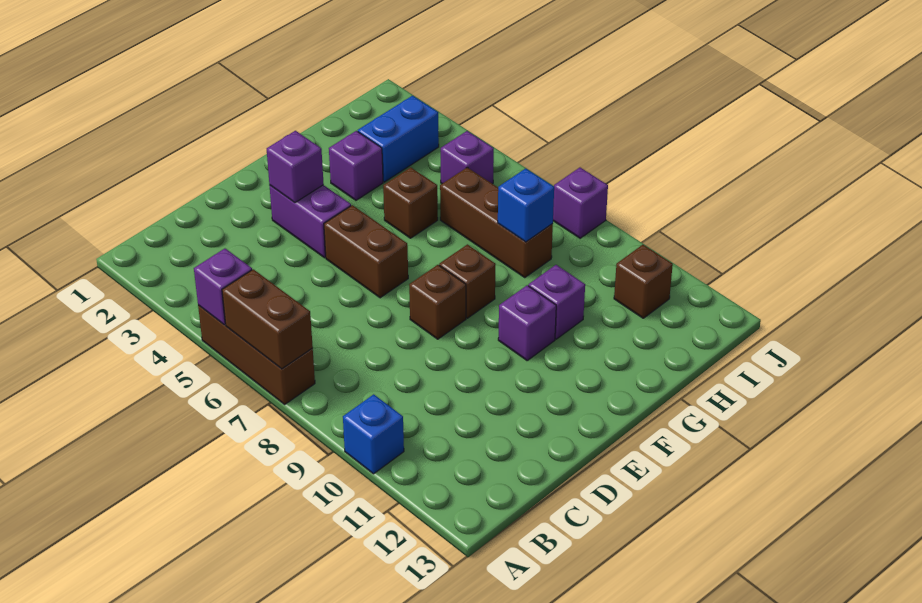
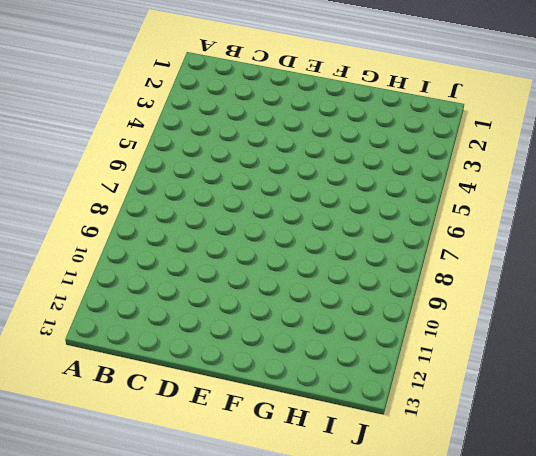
none -> brown brick A5:A7 level 1
none -> blue brick A10 level 1
none -> purple brick E3:E4 level 1

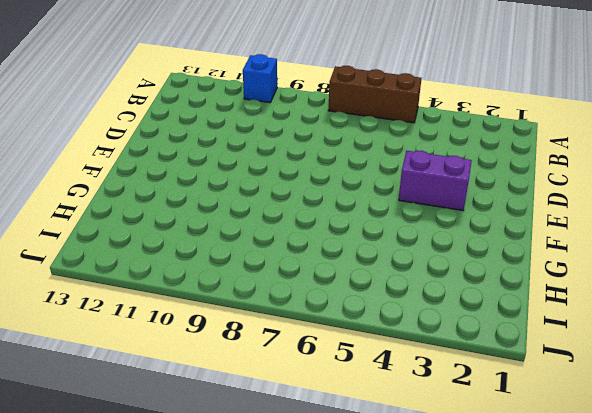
none -> brown brick E5:E6 level 1
none -> brown brick E8 level 1
none -> brown brick F8 level 1

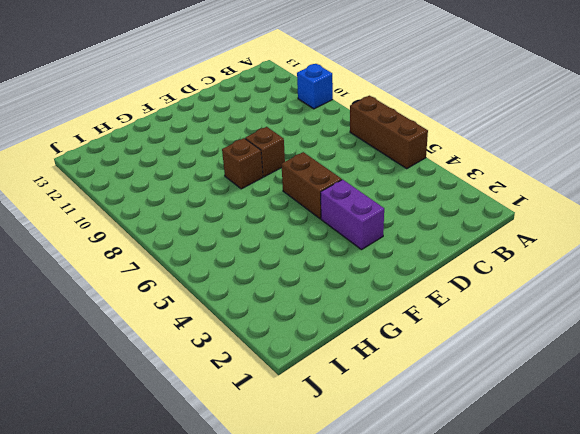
none -> purple brick F10 level 1
none -> purple brick G3 level 1
none -> brown brick G5 level 1

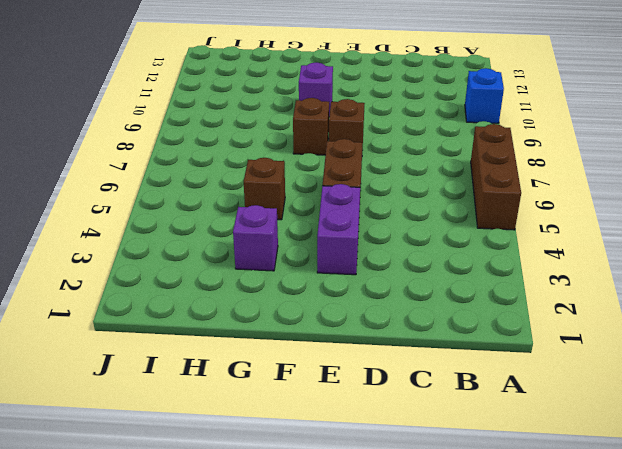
none -> purple brick G10 level 1
none -> blue brick H3:I3 level 1
none -> brown brick H6:H8 level 1

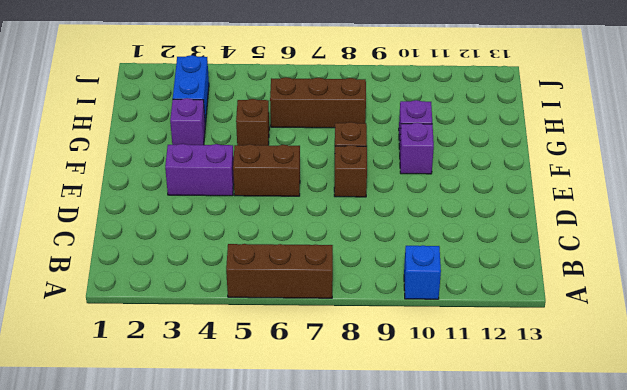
none -> purple brick I5 level 1
none -> brown brick I11 level 1
none -> purple brick J8 level 1

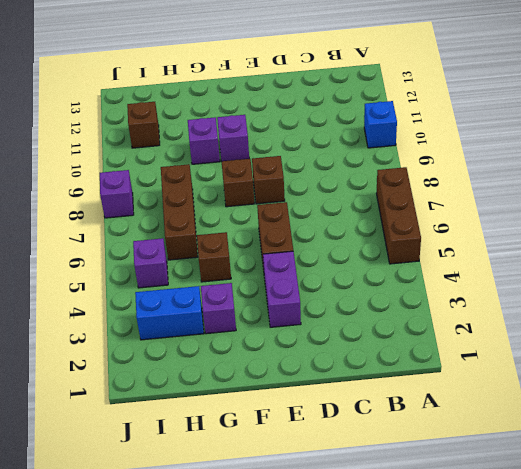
none -> purple brick A5 level 2
none -> brown brick A6:A7 level 2
none -> purple brick E3 level 2

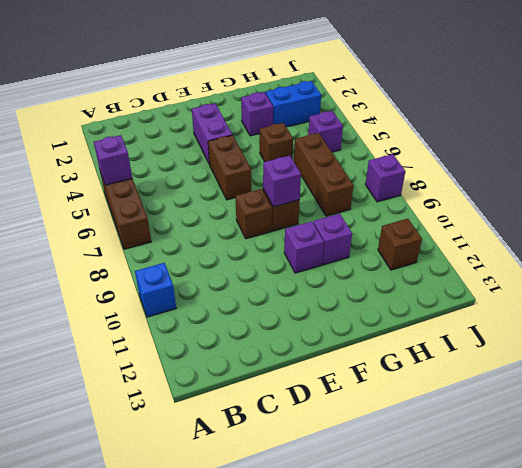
purple brick F8 level 2 -> purple brick E3 level 2
none -> brown brick A6:A7 level 2
none -> blue brick H8 level 2

